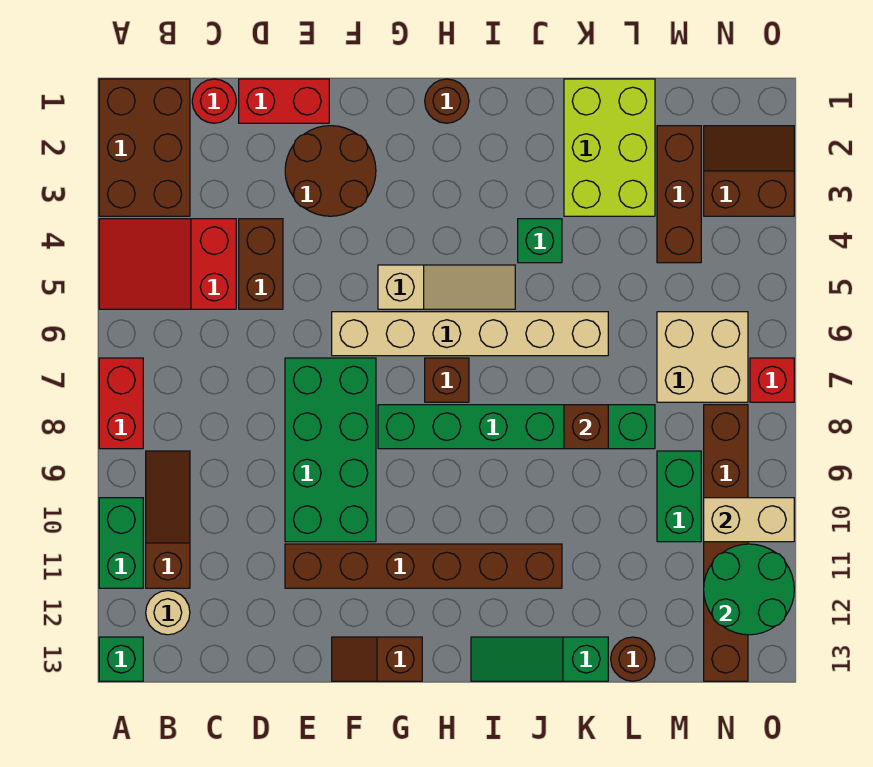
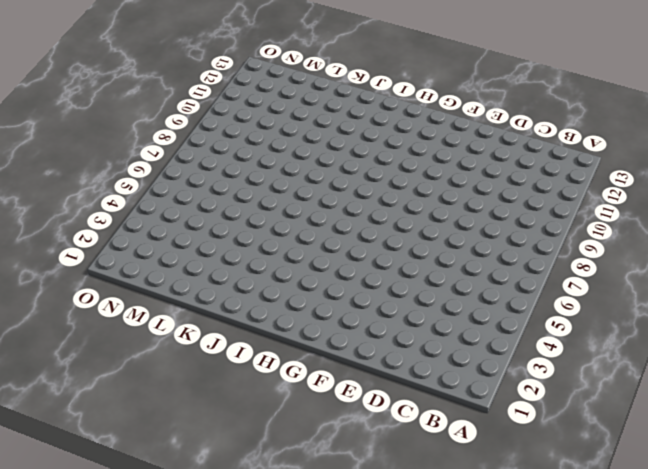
none -> brown brick A1:B3 level 1
none -> red slope A4:C5 level 1 top C
none -> red brick A7:A8 level 1
none -> green brick A10:A11 level 1

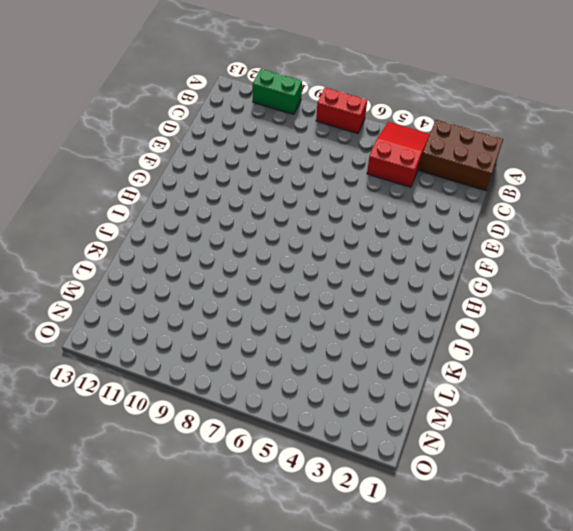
none -> green brick A13 level 1
none -> brown slope B9:B11 level 1 top 11
none -> tan round brick B12 level 1
none -> red round brick C1 level 1

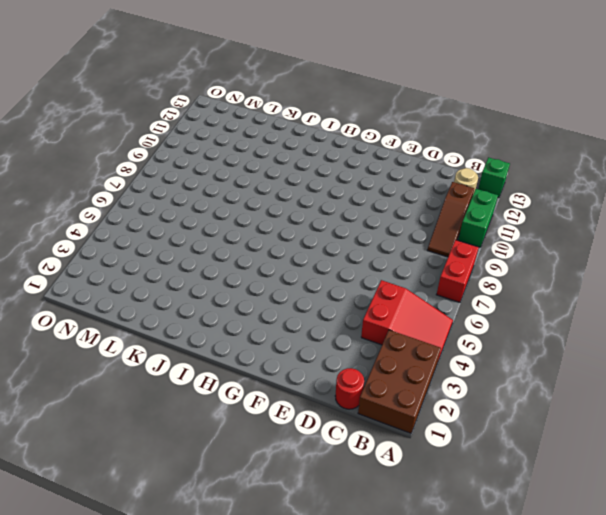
none -> red brick D1:E1 level 1
none -> brown brick D4:D5 level 1
none -> brown round brick E2:F3 level 1
none -> green brick E7:F10 level 1

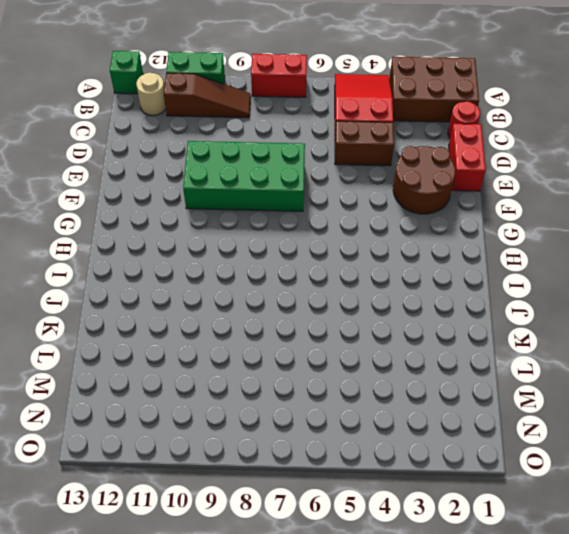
none -> brown brick E11:J11 level 1
none -> tan brick F6:K6 level 1
none -> brown slope F13:G13 level 1 top G
none -> tan slope G5:I5 level 1 top G

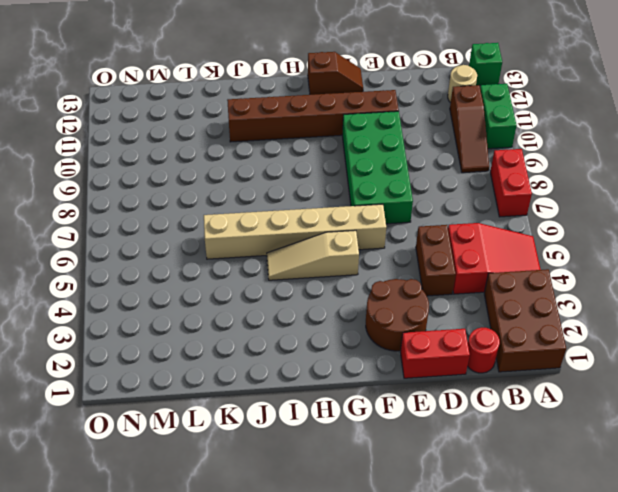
none -> green brick G8:L8 level 1
none -> brown round brick H1 level 1
none -> brown brick H7 level 1
none -> green slope I13:K13 level 1 top K

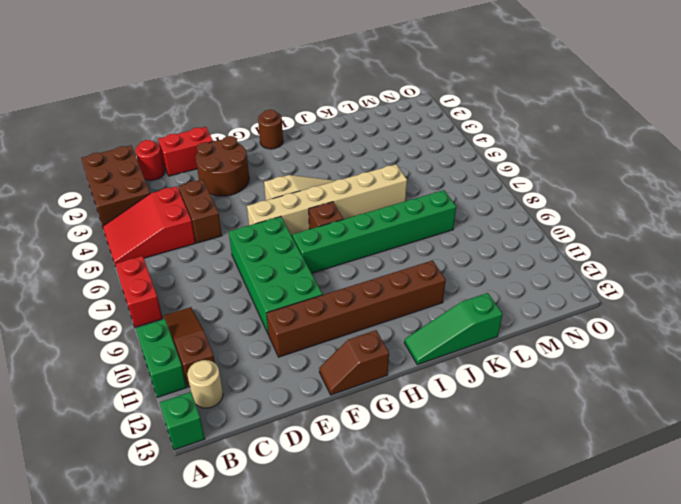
none -> green brick J4 level 1
none -> lime brick K1:L3 level 1
none -> brown round brick L13 level 1
none -> brown brick M2:M4 level 1

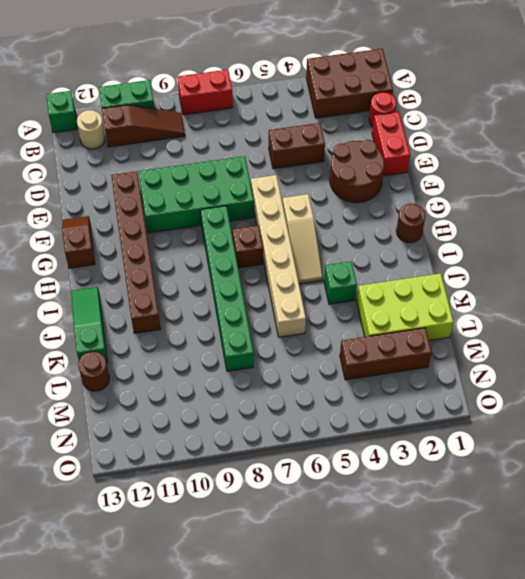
none -> red slope A4:C5 level 1 top C
none -> tan brick M6:N7 level 1
none -> green brick M9:M10 level 1
none -> brown slope N2:O3 level 1 top 3

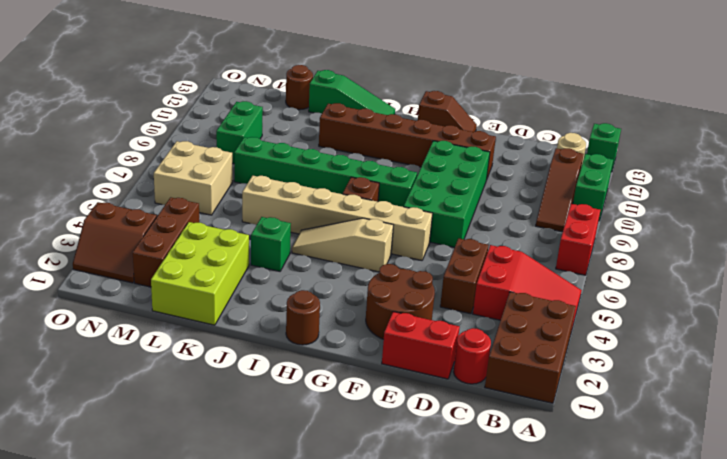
none -> brown brick N8:N13 level 1
none -> red brick O7 level 1
none -> brown brick K8 level 2
none -> tan brick N10:O10 level 2

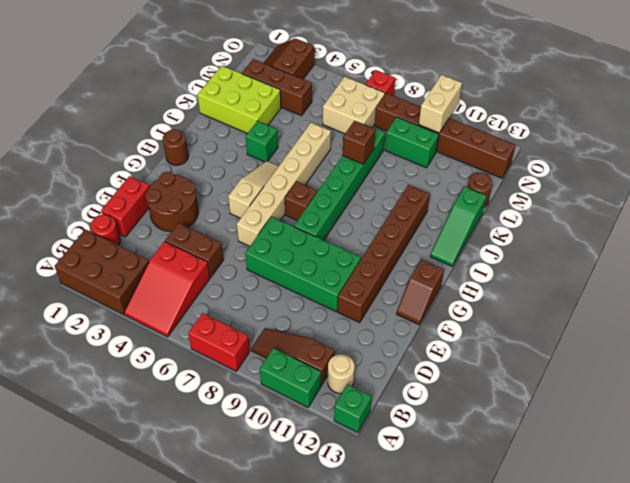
none -> green round brick N11:O12 level 2

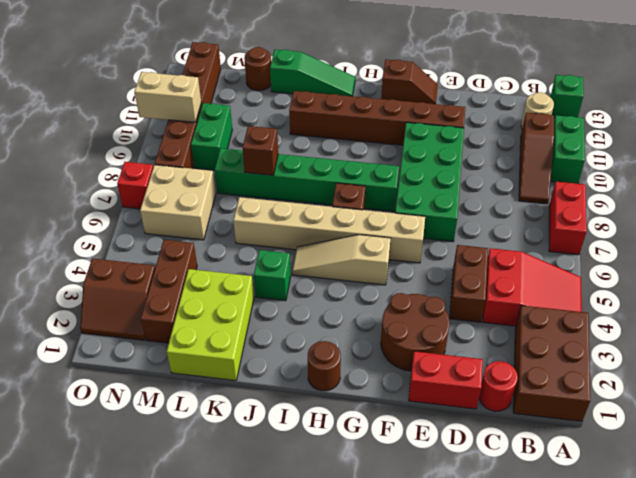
none -> green round brick N11:O12 level 2

